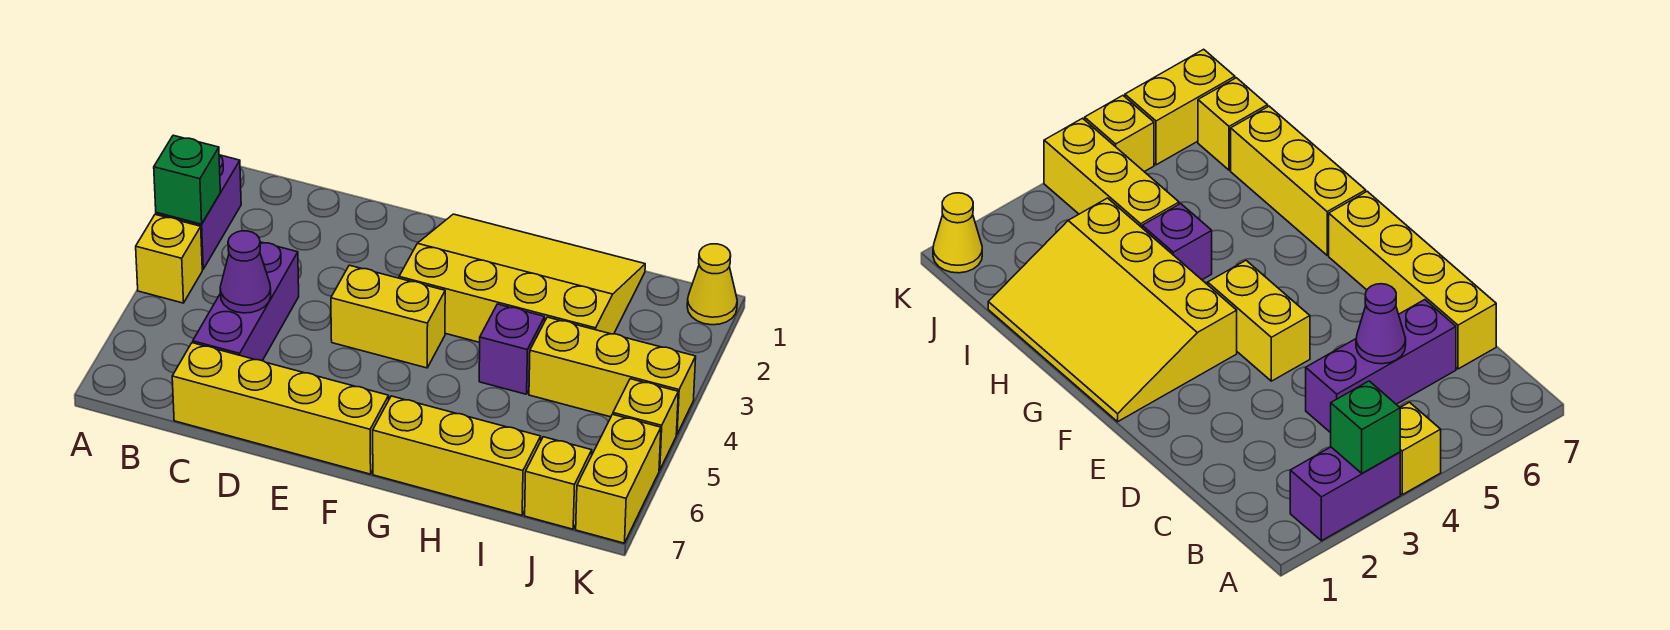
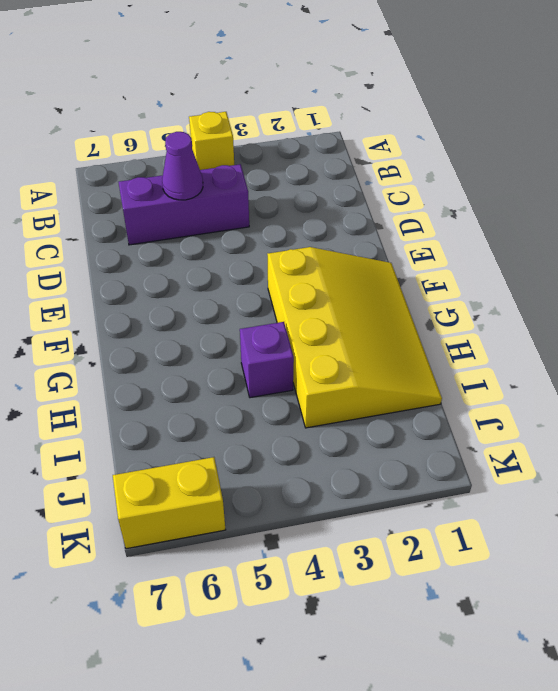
none -> purple brick A2:A3 level 1
none -> yellow brick C7:F7 level 1
none -> yellow brick E4:F4 level 1

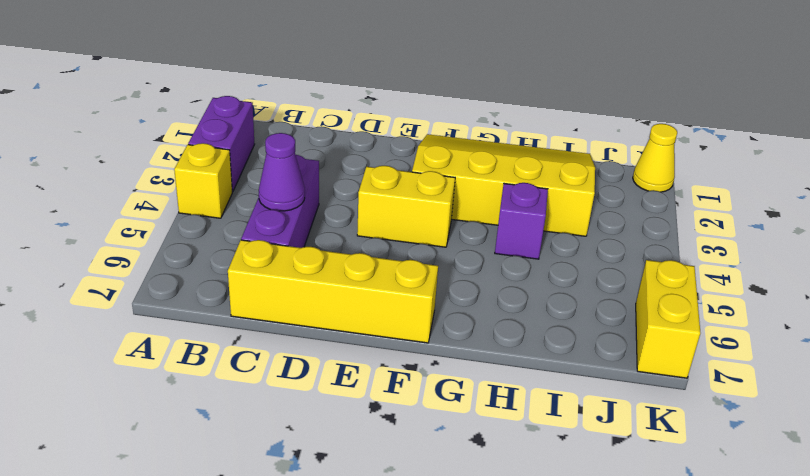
none -> yellow brick G7:I7 level 1
none -> yellow brick I4:K4 level 1
none -> yellow brick J7 level 1

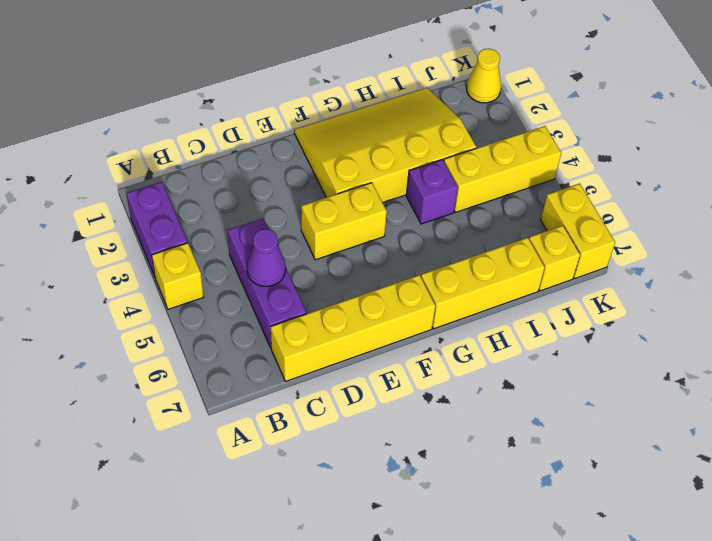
none -> yellow brick K5 level 1
none -> green brick A3 level 2

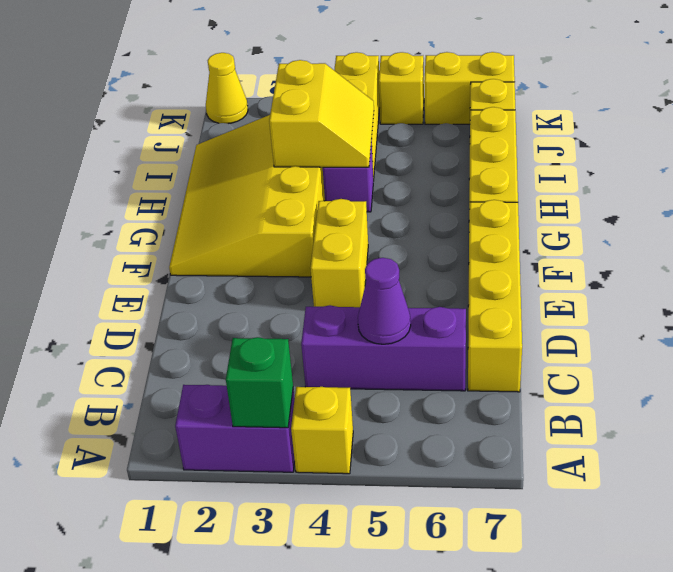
yellow slope H3:I4 level 2 top 3 -> none

